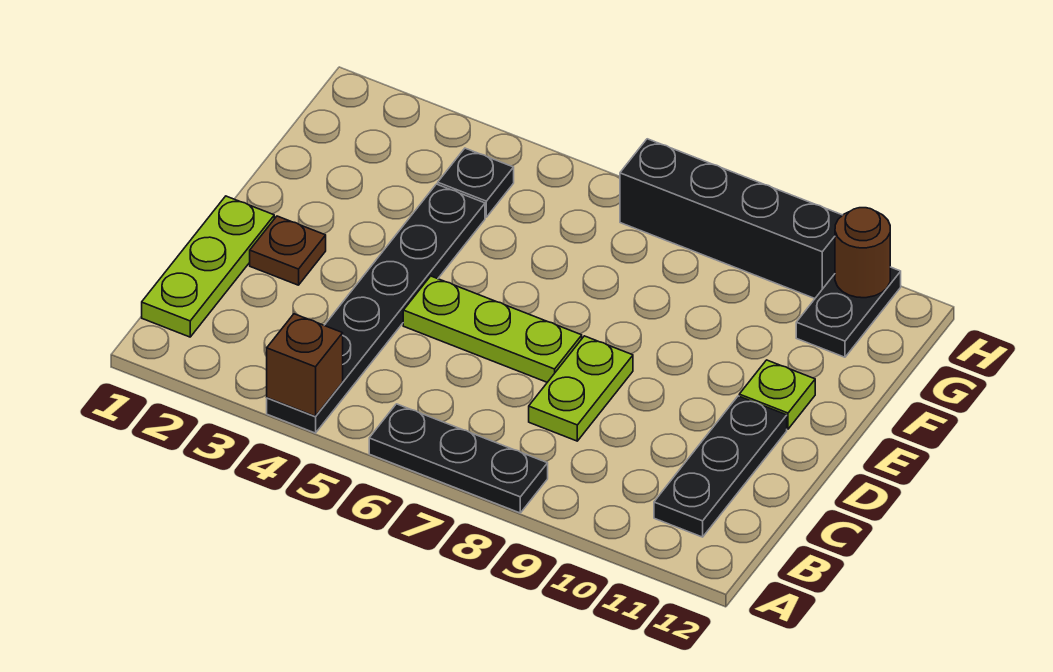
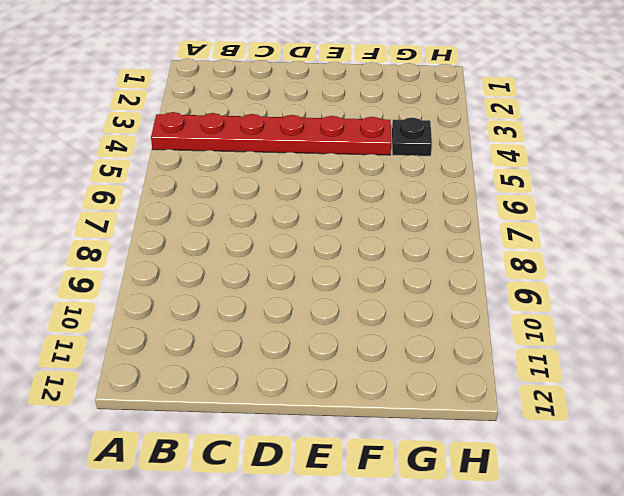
red plate A4:F4 level 1 -> black plate A4:F4 level 1
none -> black plate A6:A8 level 1
none -> lime plate B1:D1 level 1
none -> black plate B11:D11 level 1

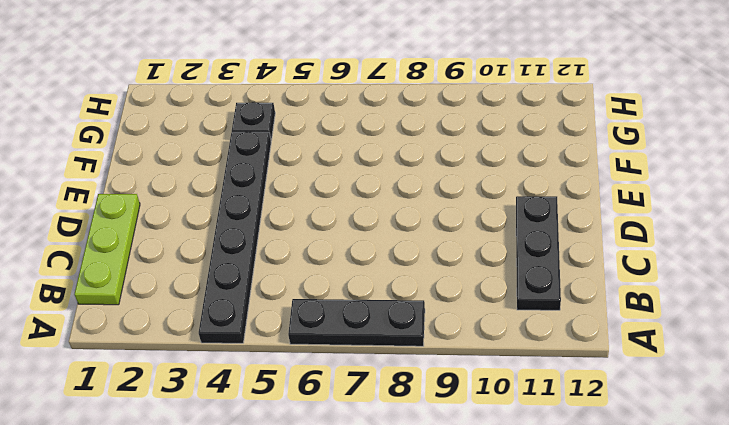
none -> lime plate C8:D8 level 1
none -> brown plate D2 level 1
none -> lime plate D5:D7 level 1

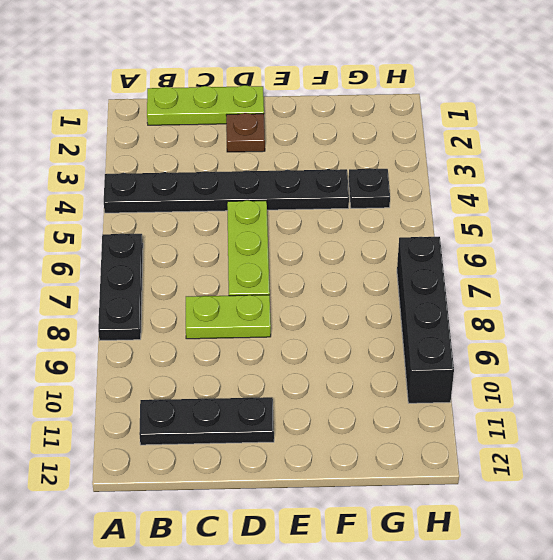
none -> lime plate E11 level 1
none -> black plate G11:H11 level 1
none -> brown brick A4 level 2

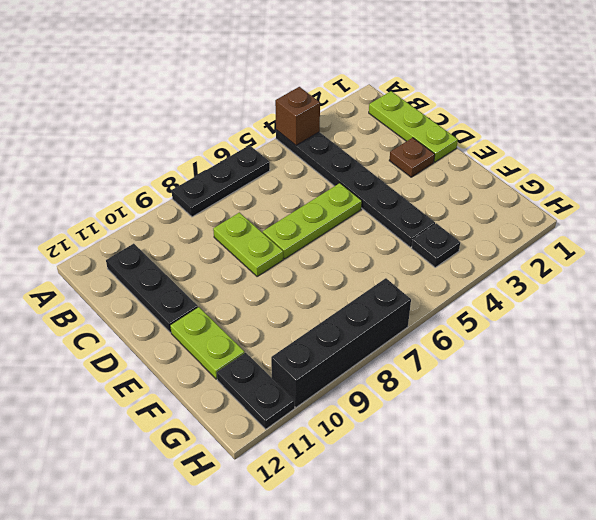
lime plate E11:F11 level 1 -> lime plate E11 level 1
none -> brown round brick H11 level 2

